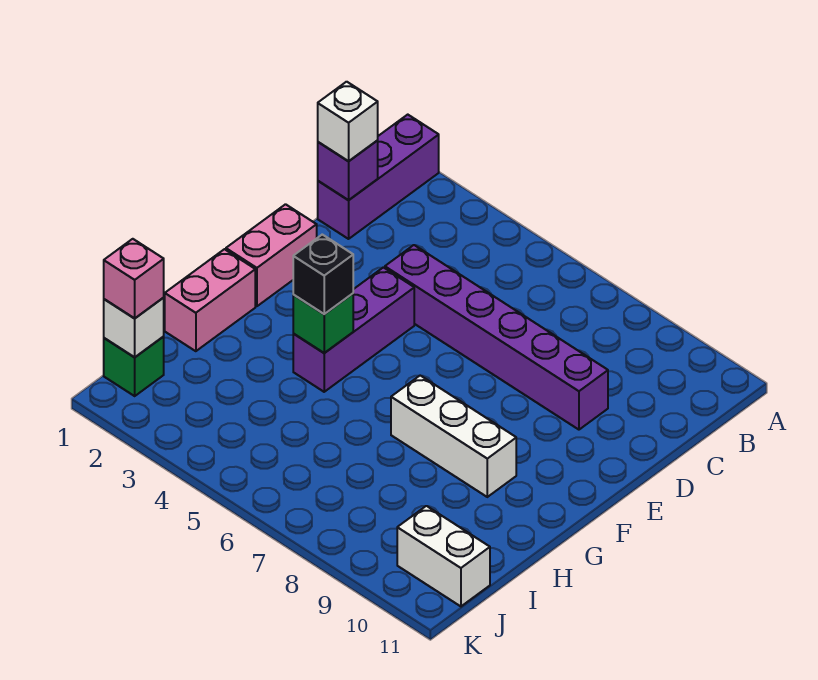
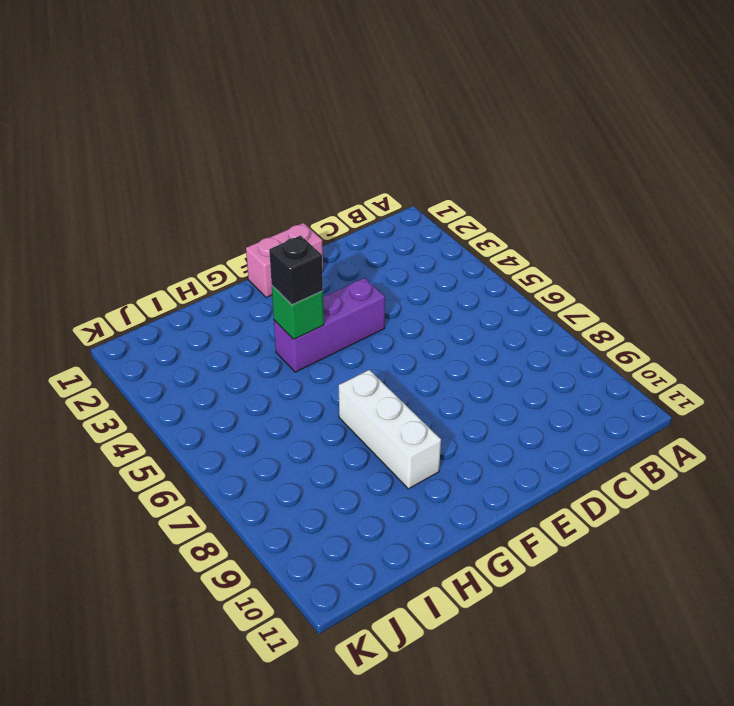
none -> purple brick A1:C1 level 1
none -> purple brick D4:D9 level 1
none -> pink brick G1:H1 level 1

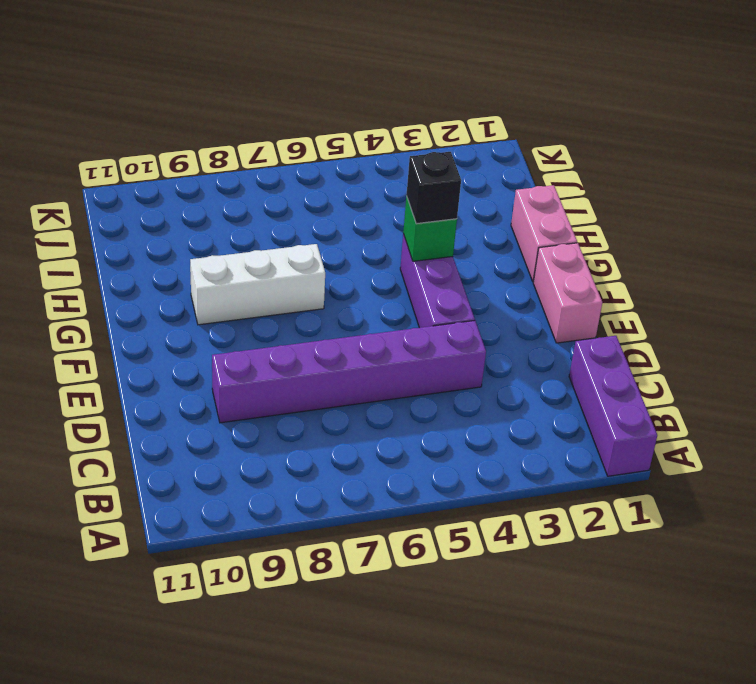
none -> green brick J1 level 1
none -> white brick J10:J11 level 1
none -> purple brick C1 level 2

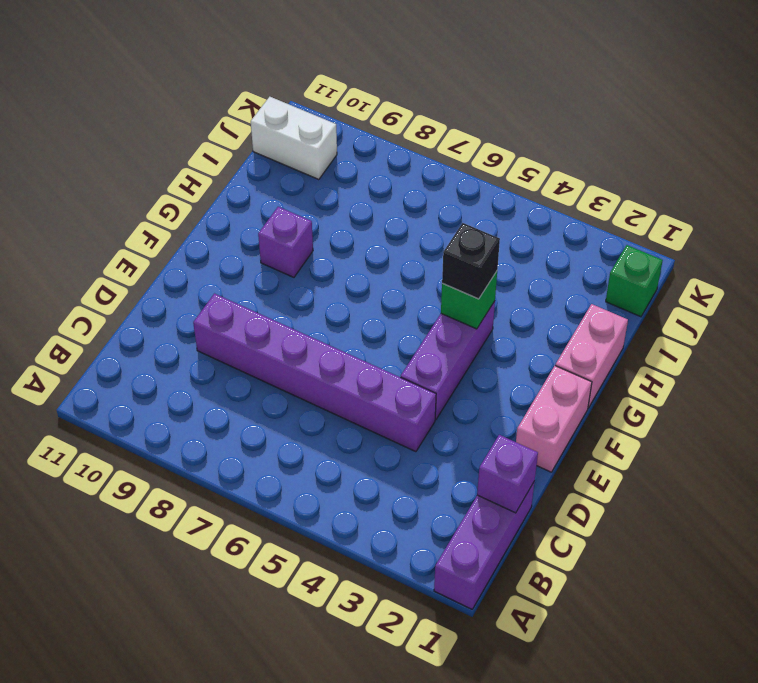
purple brick G9 level 1 -> white brick G7:G9 level 1
none -> white brick J1 level 2
none -> white brick C1 level 3
none -> pink brick J1 level 3

